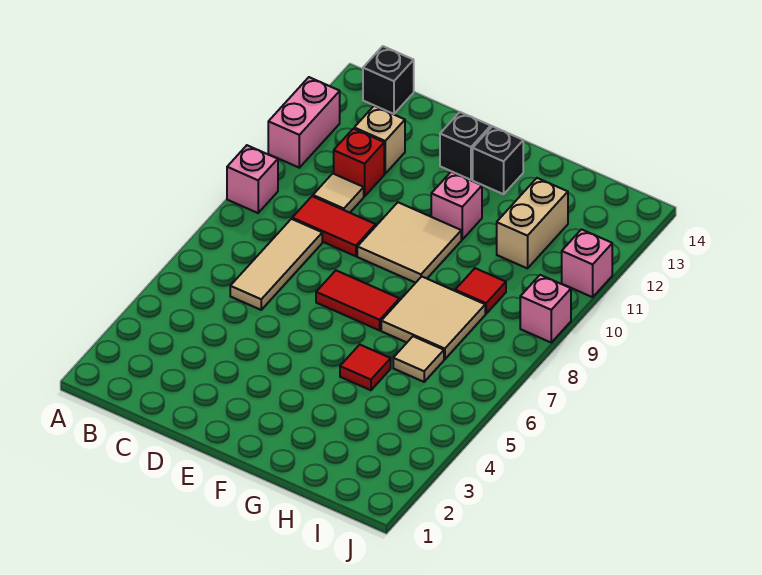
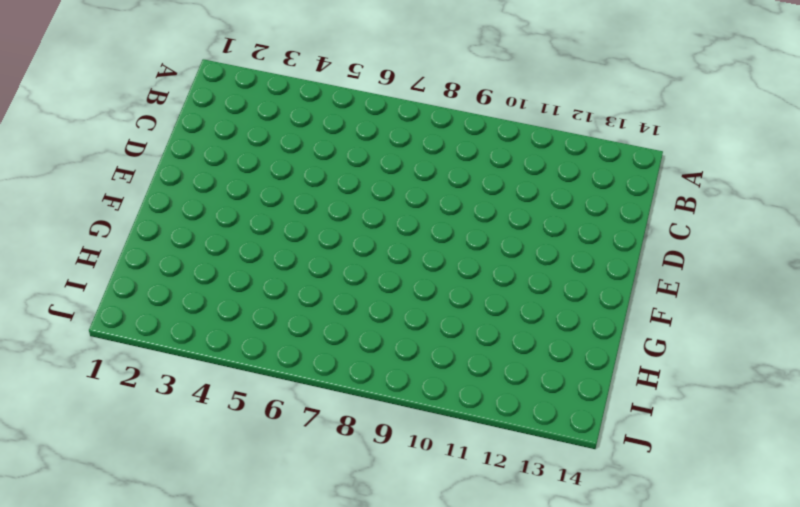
none -> pink brick A9 level 1
none -> pink brick A11:A12 level 1
none -> black brick B14 level 1

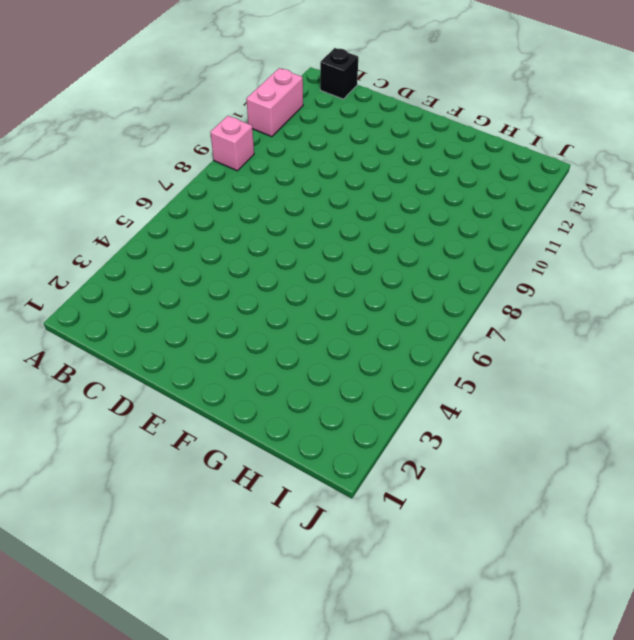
none -> tan tile C6:C8 level 1
none -> red tile C9:D9 level 1
none -> tan tile C10 level 1

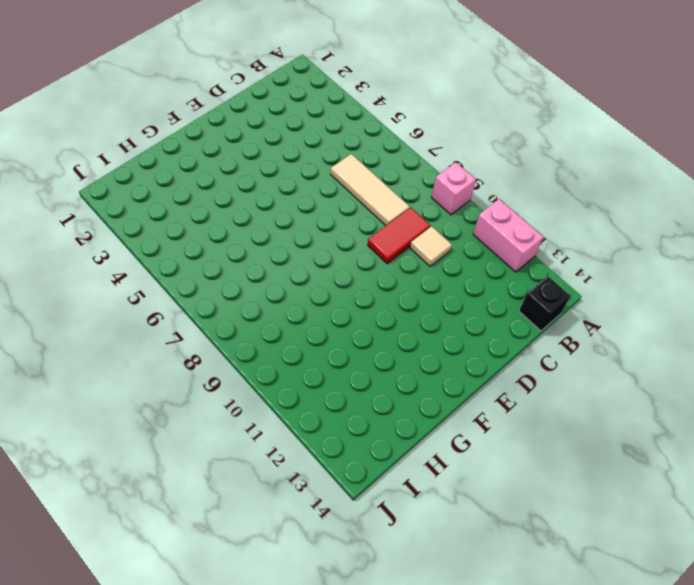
none -> red brick C11 level 1
none -> tan brick C12 level 1
none -> red tile E7:F7 level 1

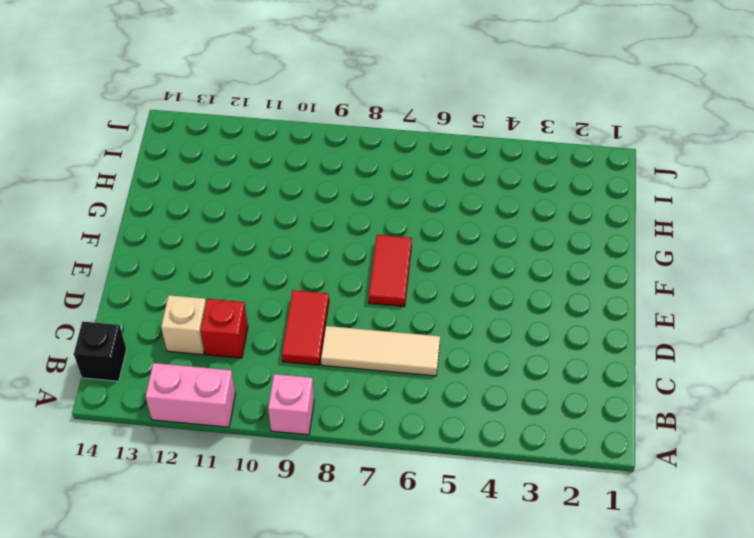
none -> tan tile C10 level 1
none -> tan tile E9:F10 level 1
none -> black brick E13 level 1

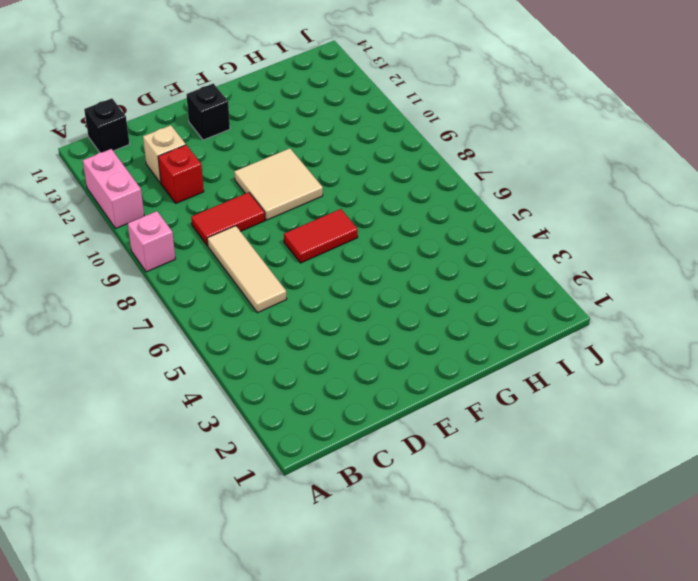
none -> tan tile C10 level 1
none -> pink brick F11 level 1
none -> black brick F13 level 1

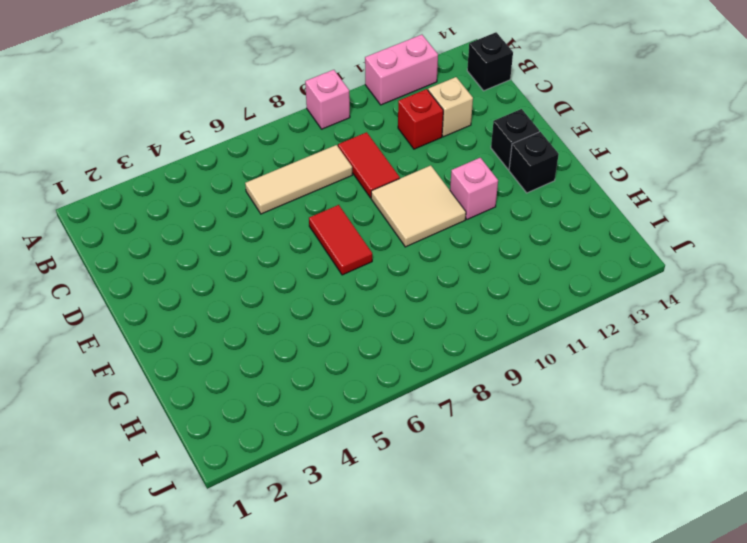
none -> tan tile C10 level 1
none -> red tile G5 level 1
none -> tan tile G7:H8 level 1

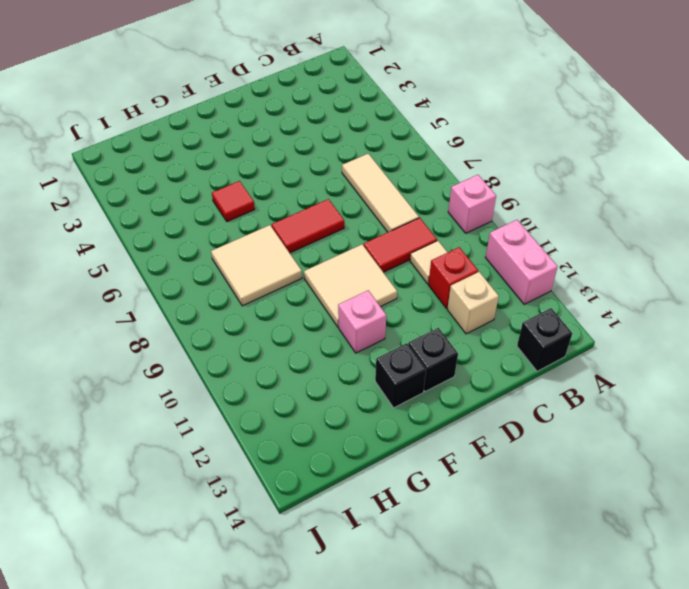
none -> tan tile H6 level 1
none -> red tile H9 level 1
none -> tan brick H11:H12 level 1

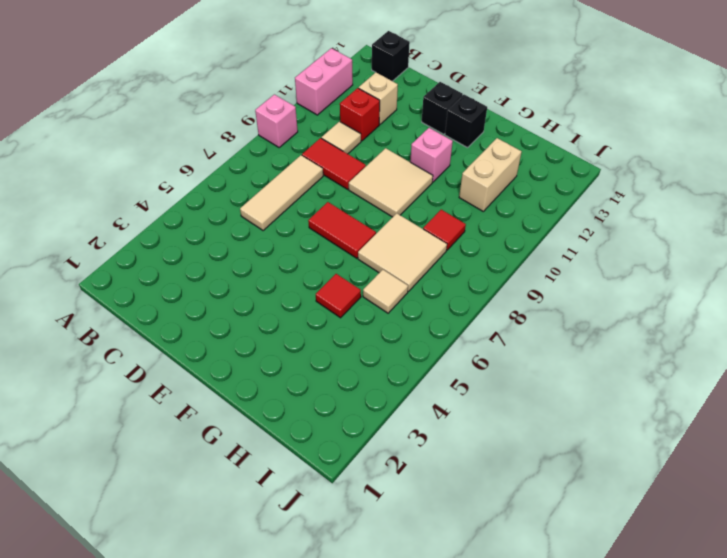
none -> pink brick J9 level 1
none -> pink brick J11 level 1

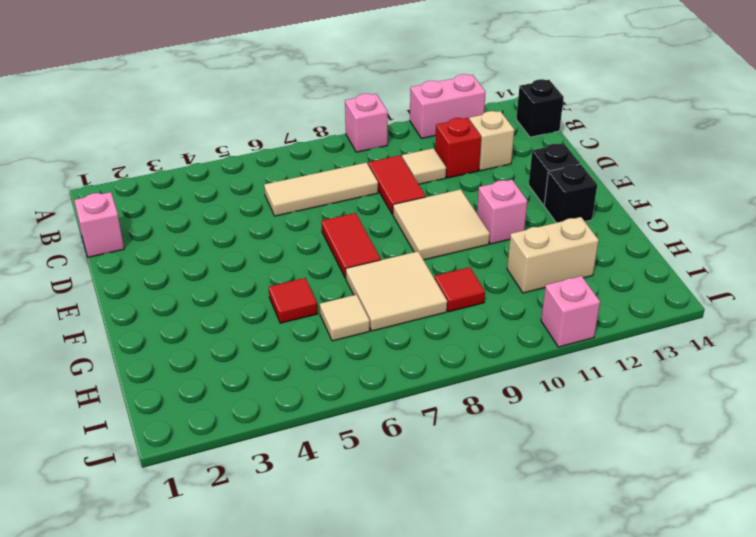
pink brick C1 level 1 -> pink brick J9 level 1

